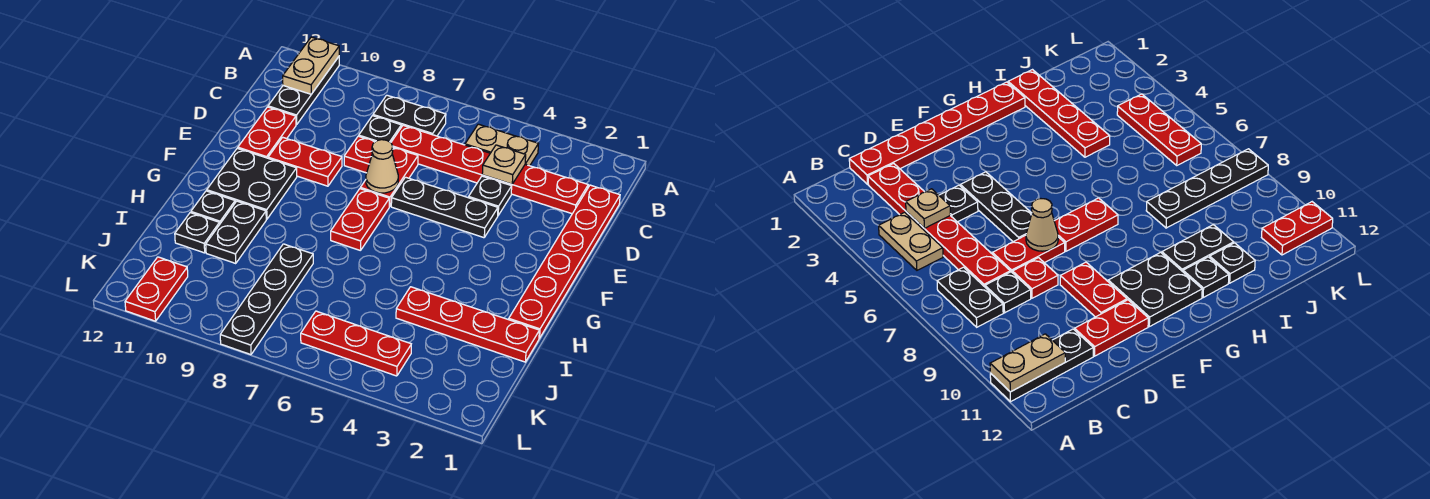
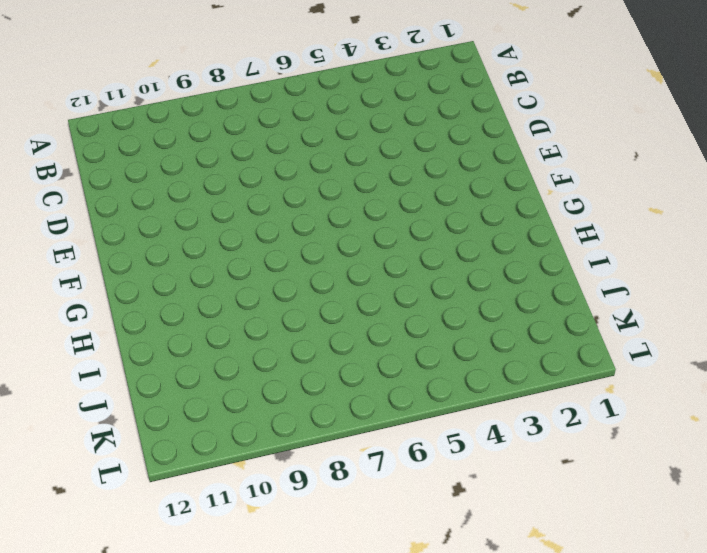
none -> black plate A11:C11 level 1
none -> tan plate B4:B5 level 1
none -> black plate B7:B8 level 1

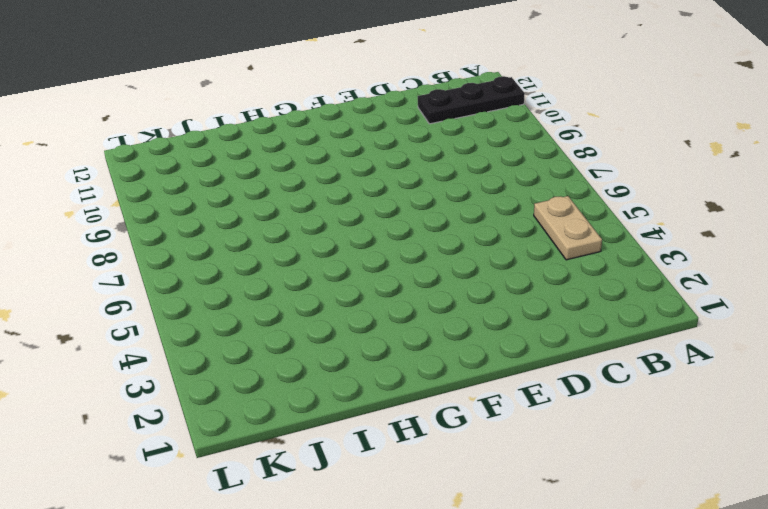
none -> black plate B7:B8 level 1
none -> red plate C1:H1 level 1
none -> red plate C2:C7 level 1

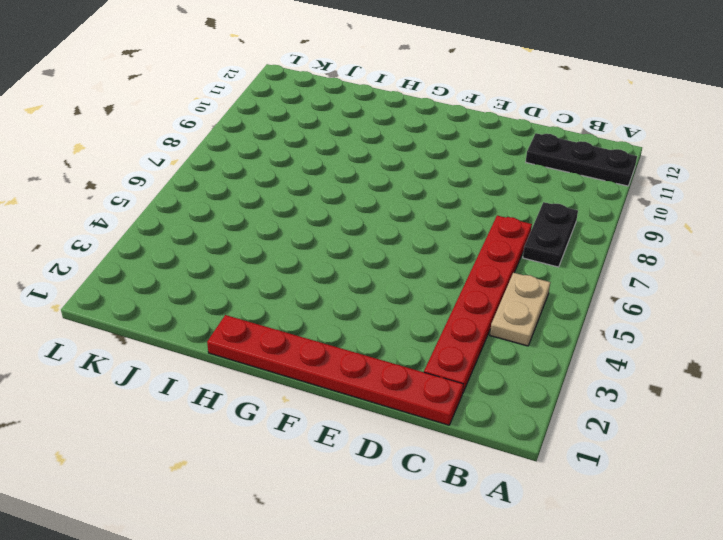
none -> black plate C8 level 1
none -> black plate D4 level 1
none -> red plate D7:E7 level 1

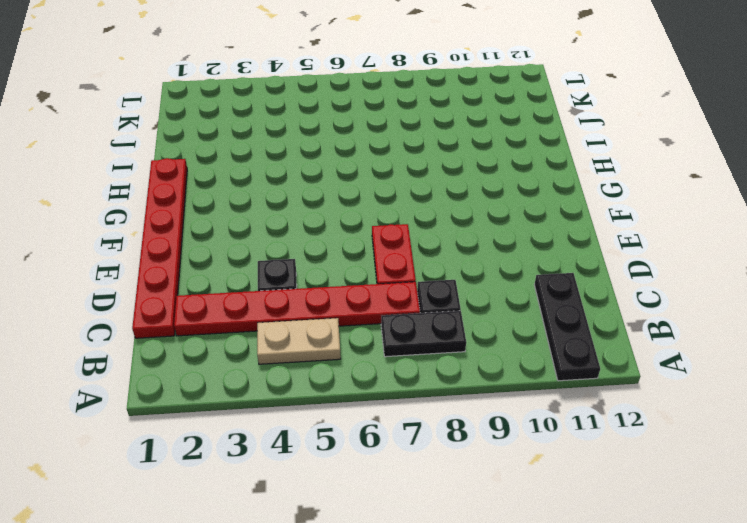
none -> red plate D8 level 1
none -> red plate D11:E11 level 1
none -> black plate E4:E6 level 1

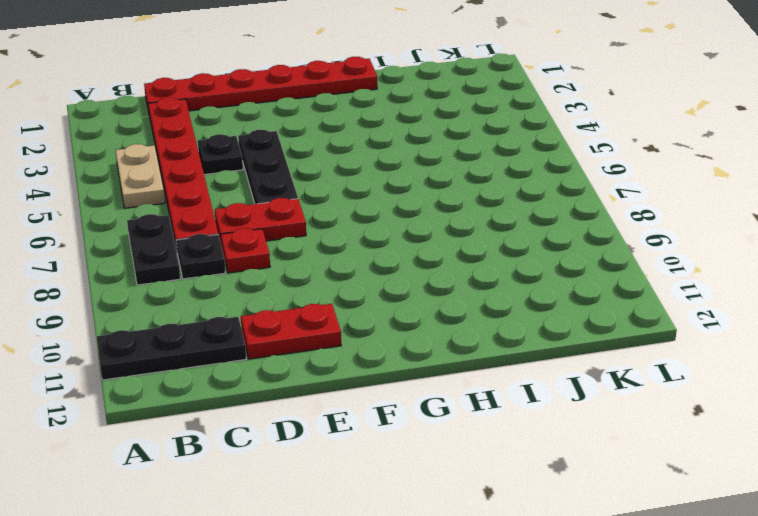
none -> red plate E9:E10 level 1
none -> red plate F7:G7 level 1
none -> black plate F10:G11 level 1

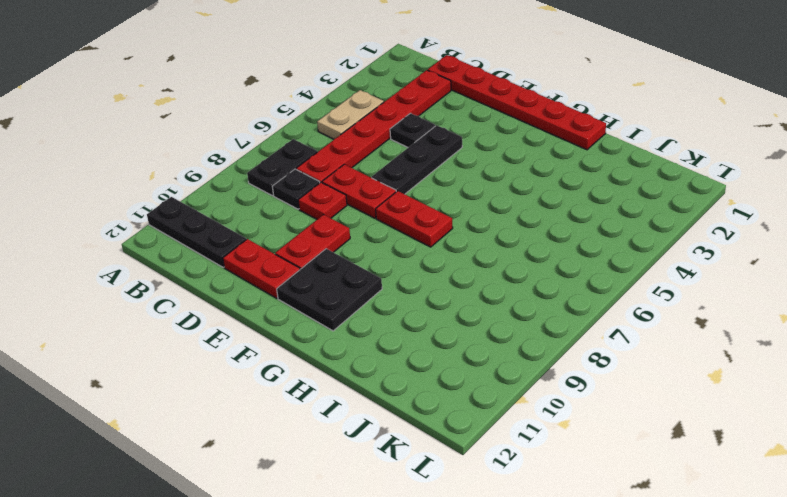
none -> black plate H10:I10 level 1
none -> black plate H11 level 1
none -> red plate I1:I4 level 1

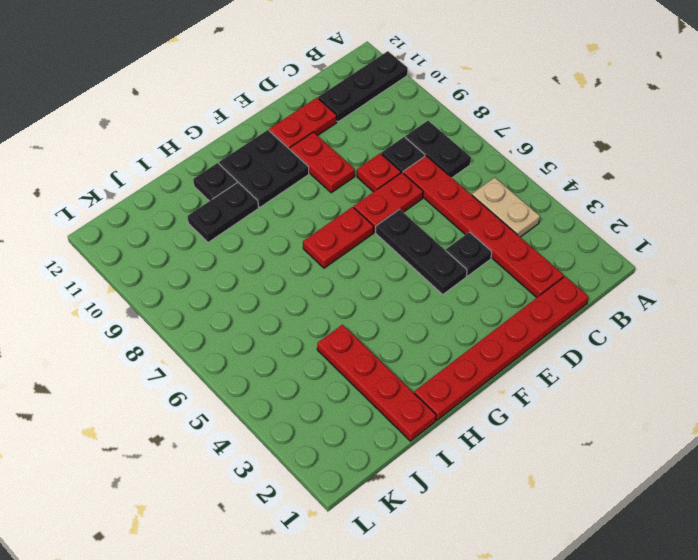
none -> black plate I8:L8 level 1
none -> black plate I11 level 1
none -> red plate K4:K6 level 1

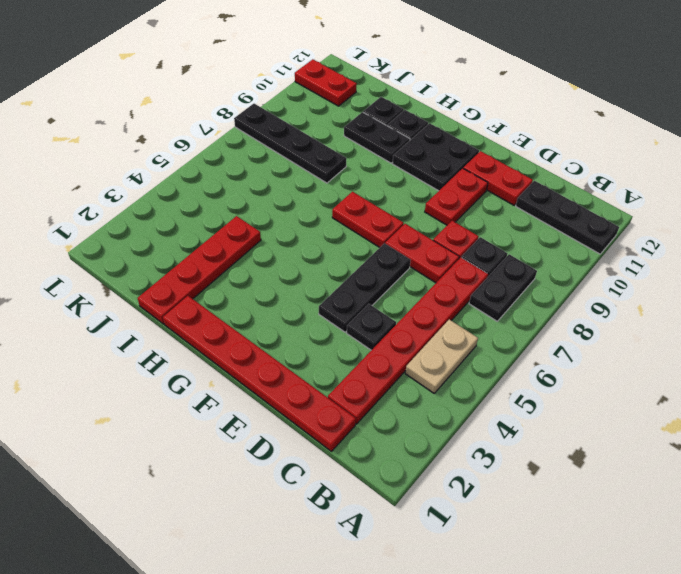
none -> red plate K4:K6 level 1
none -> tan plate A11:B11 level 2
none -> tan plate C4 level 2

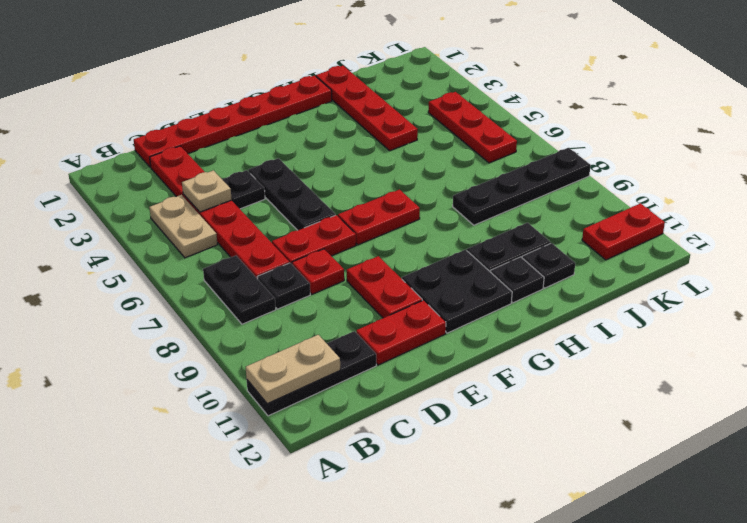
none -> tan cone E7 level 2

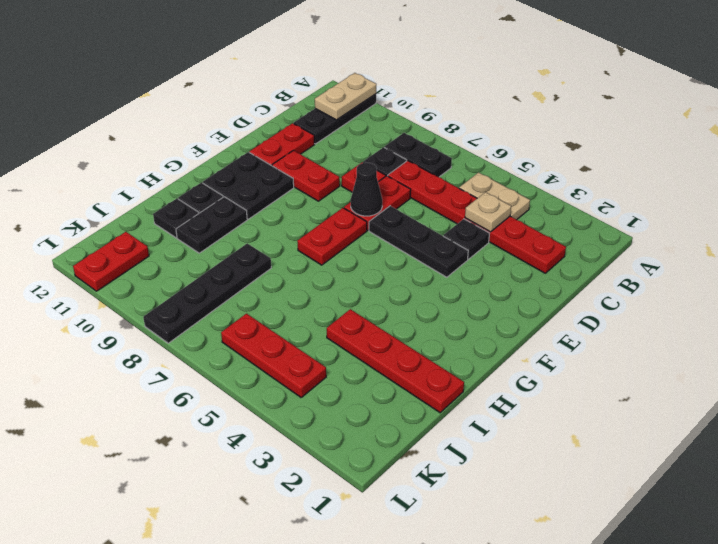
black cone E7 level 2 -> tan cone E7 level 2
none -> red plate C1:H1 level 1

